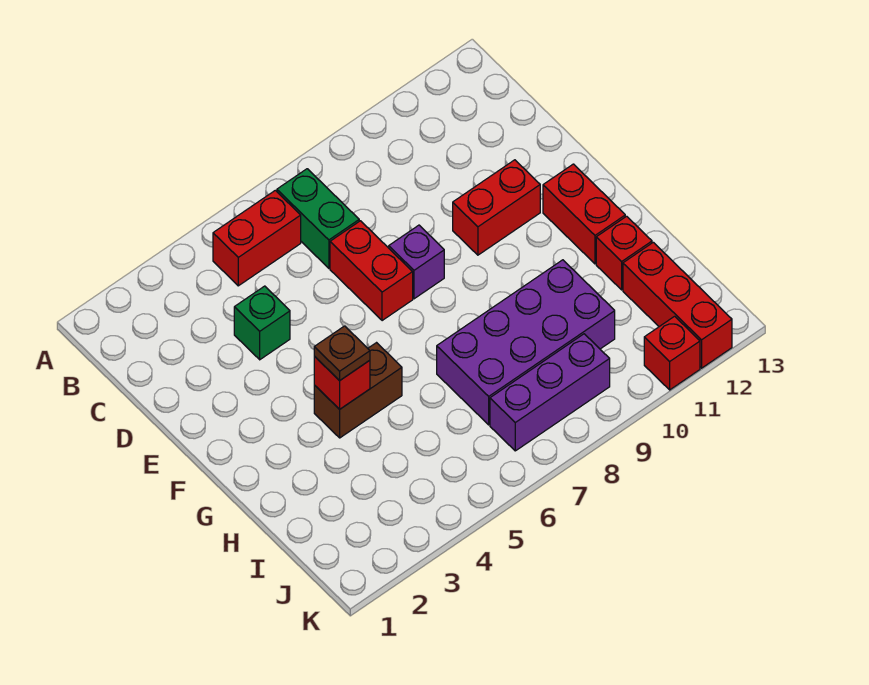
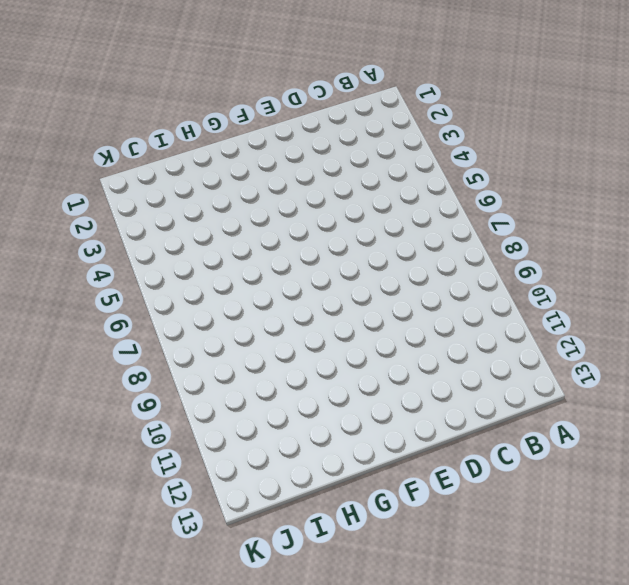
none -> red brick B5:B6 level 1
none -> green brick B7:C7 level 1
none -> green brick D4 level 1

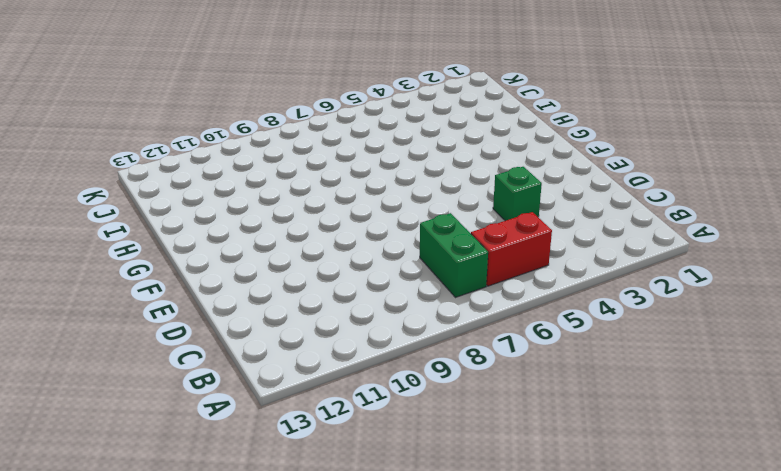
none -> red brick D7:E7 level 1
none -> purple brick E8 level 1
none -> red brick E10:E11 level 1

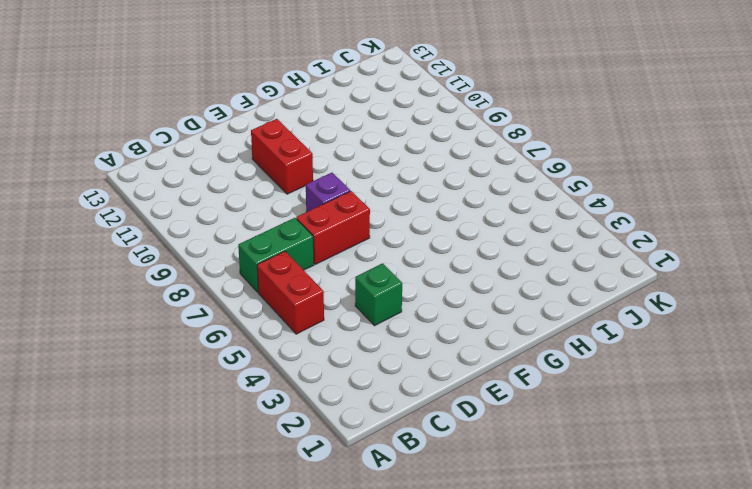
none -> red brick F12:G12 level 1
none -> brown brick G4:G5 level 1
none -> purple brick H7:I10 level 1

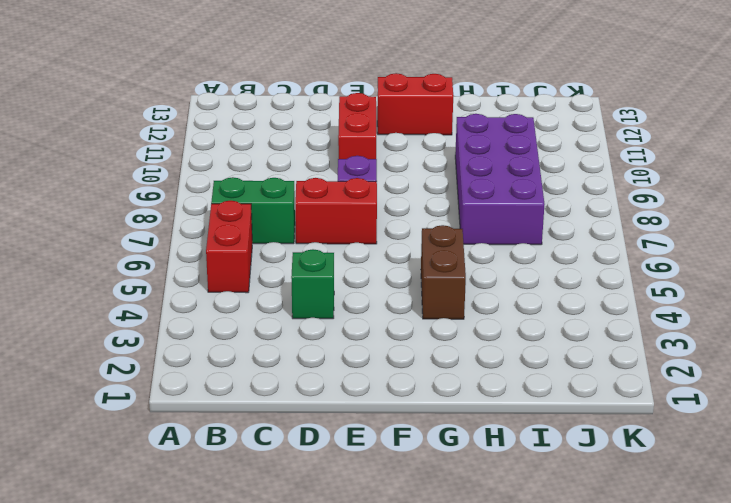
none -> red brick H12 level 1
none -> red brick I12:K12 level 1
none -> purple brick J7:J9 level 1

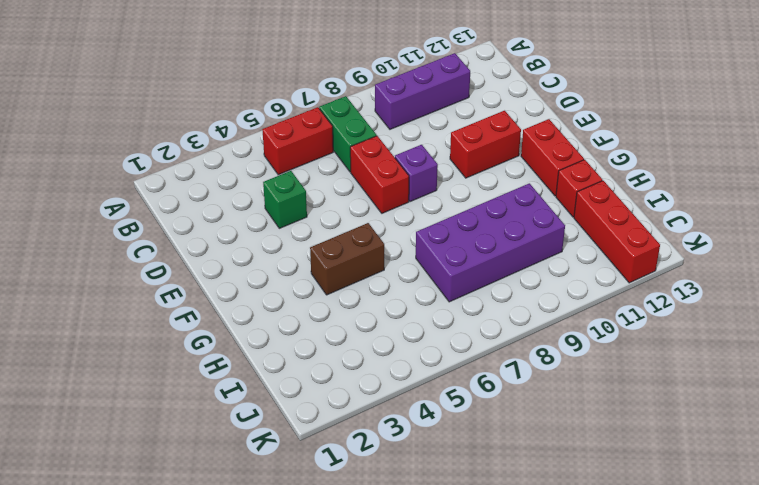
purple brick B9:B11 level 1 -> purple brick J7:J9 level 1
none -> red brick K11 level 1
none -> red brick G4 level 2
none -> brown plate G4 level 3

